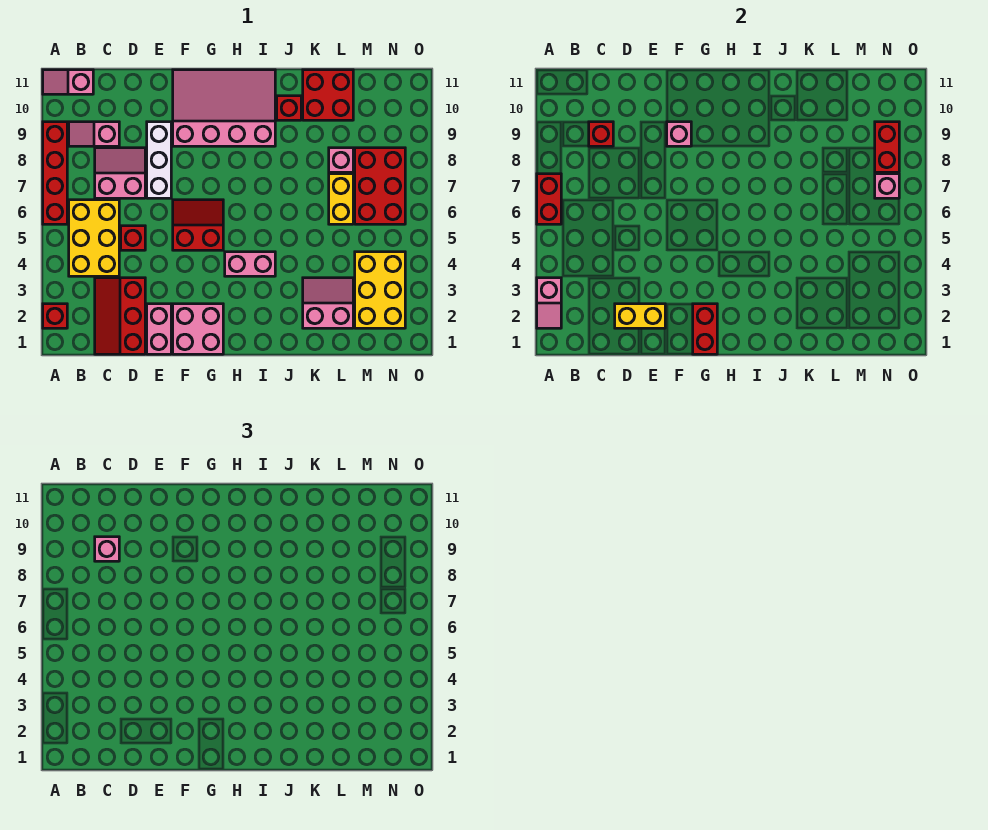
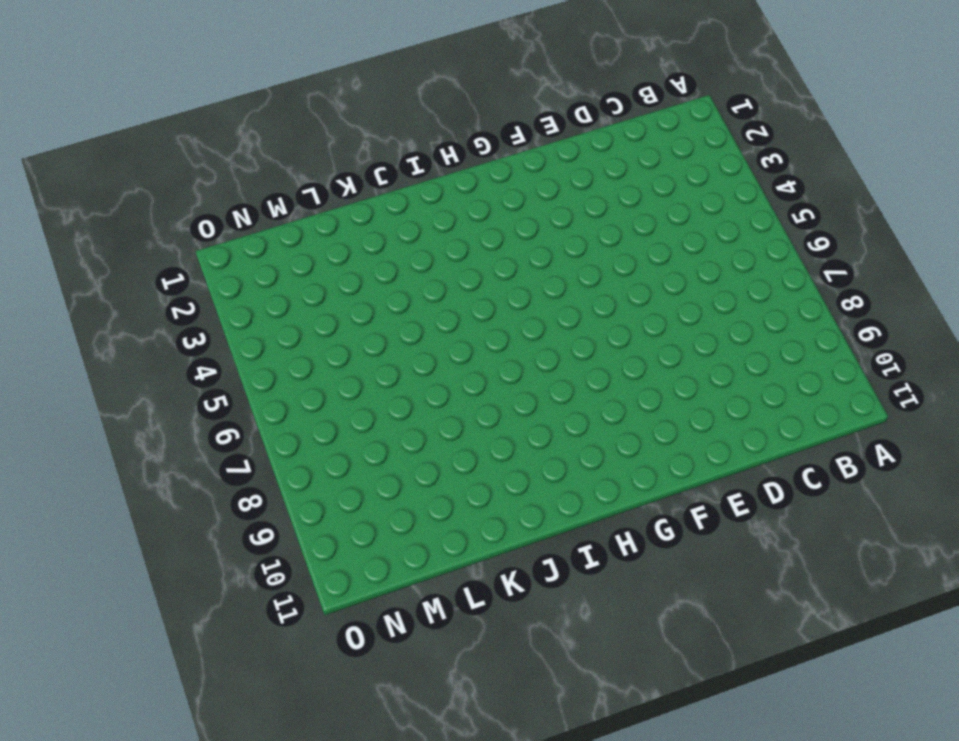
none -> red brick A2 level 1
none -> red brick A6:A9 level 1
none -> pink slope A11:B11 level 1 top B
none -> yellow brick B4:C6 level 1

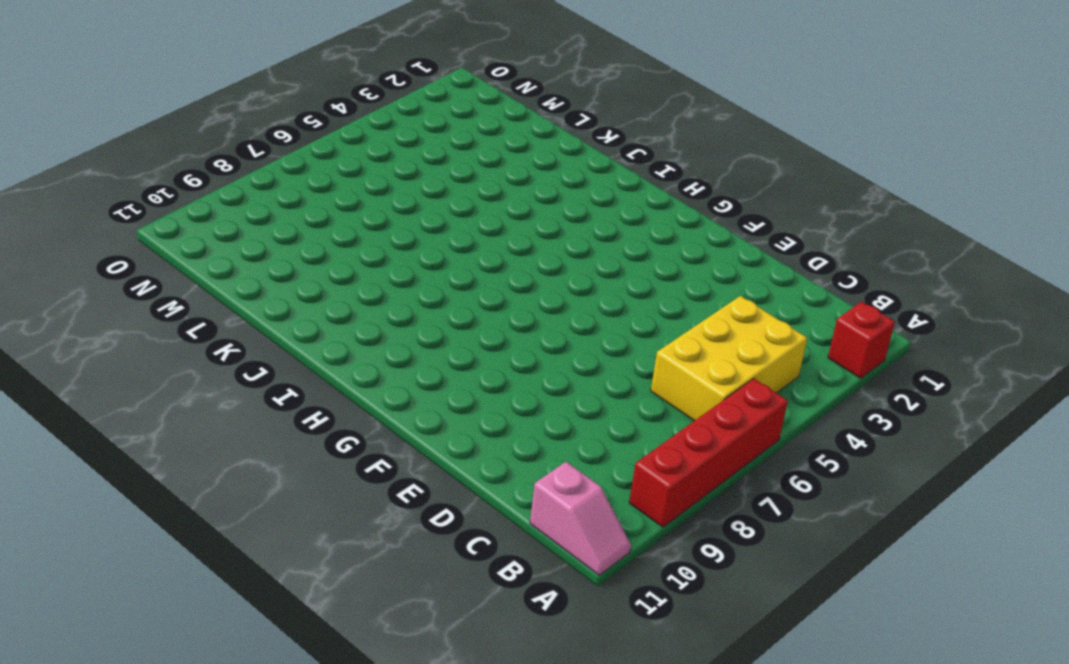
none -> pink slope B9:C9 level 1 top C
none -> red slope C1:D3 level 1 top D
none -> pink slope C7:D8 level 1 top 7
none -> red brick D5 level 1

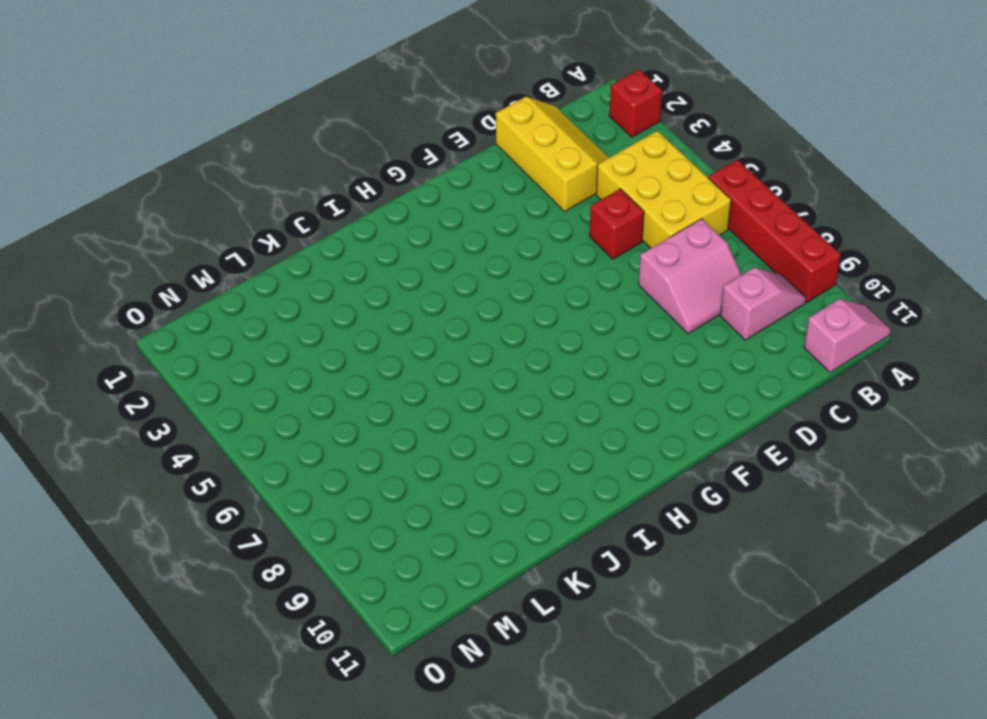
yellow slope C1:D3 level 1 top D -> red slope C1:D3 level 1 top D
none -> pink brick E1:E2 level 1
none -> white brick E7:E9 level 1
none -> pink brick F1:G2 level 1
none -> red slope F5:G6 level 1 top 5

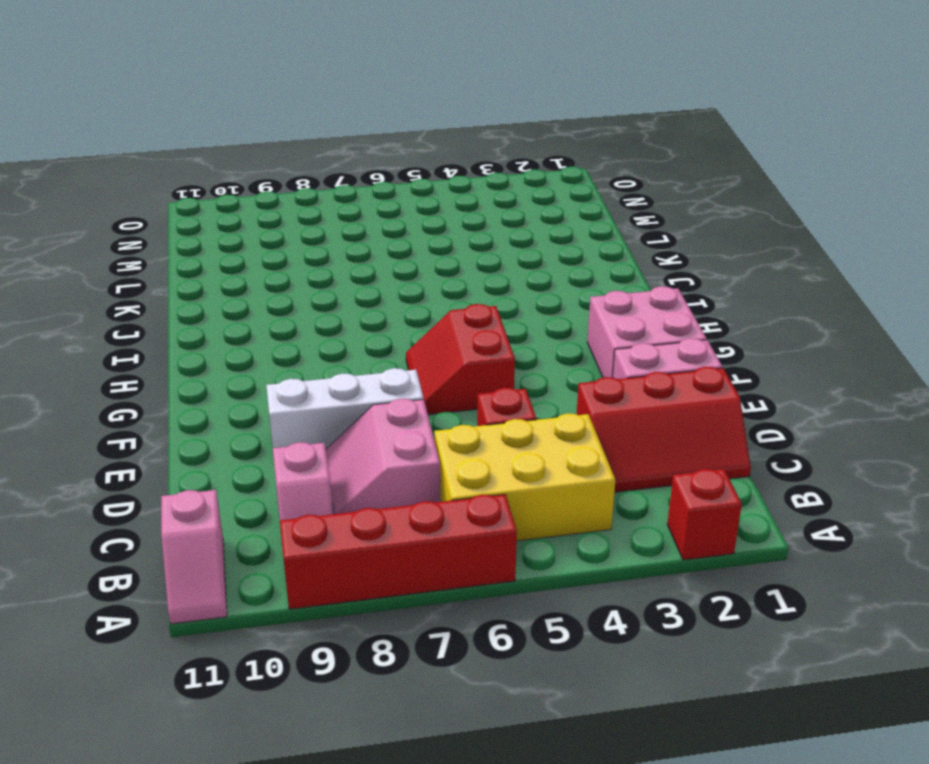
none -> pink slope F9:I11 level 1 top 9
none -> pink brick H4:I4 level 1
none -> red brick J10 level 1
none -> pink slope K2:L3 level 1 top 2

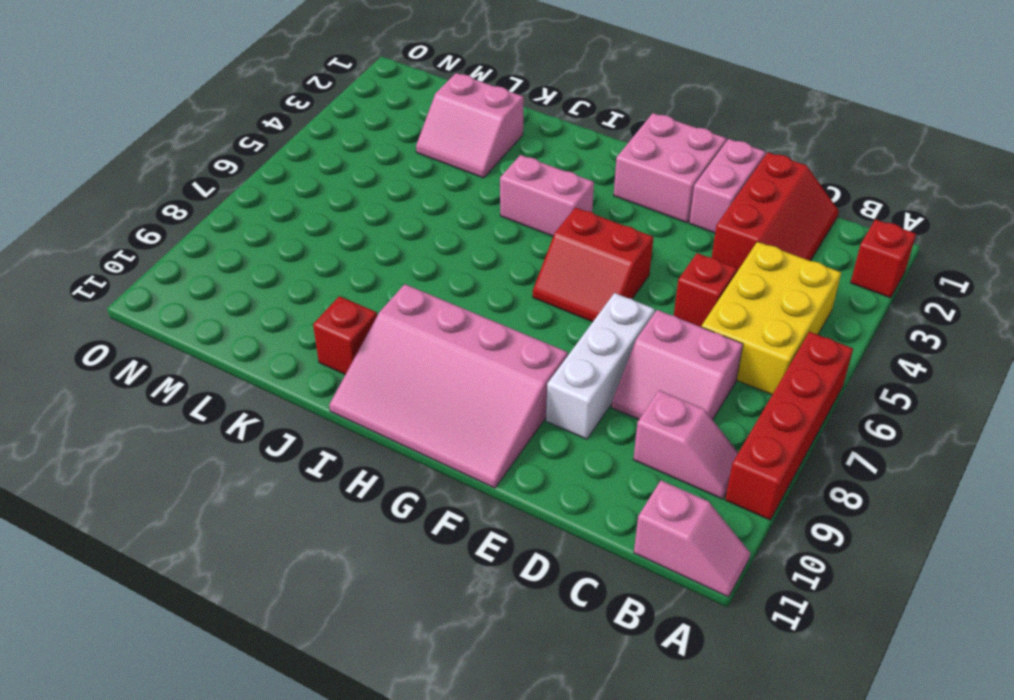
none -> red brick K10:L11 level 1
none -> yellow brick L6:L7 level 1
none -> pink brick L8 level 1
none -> yellow brick M2:N4 level 1

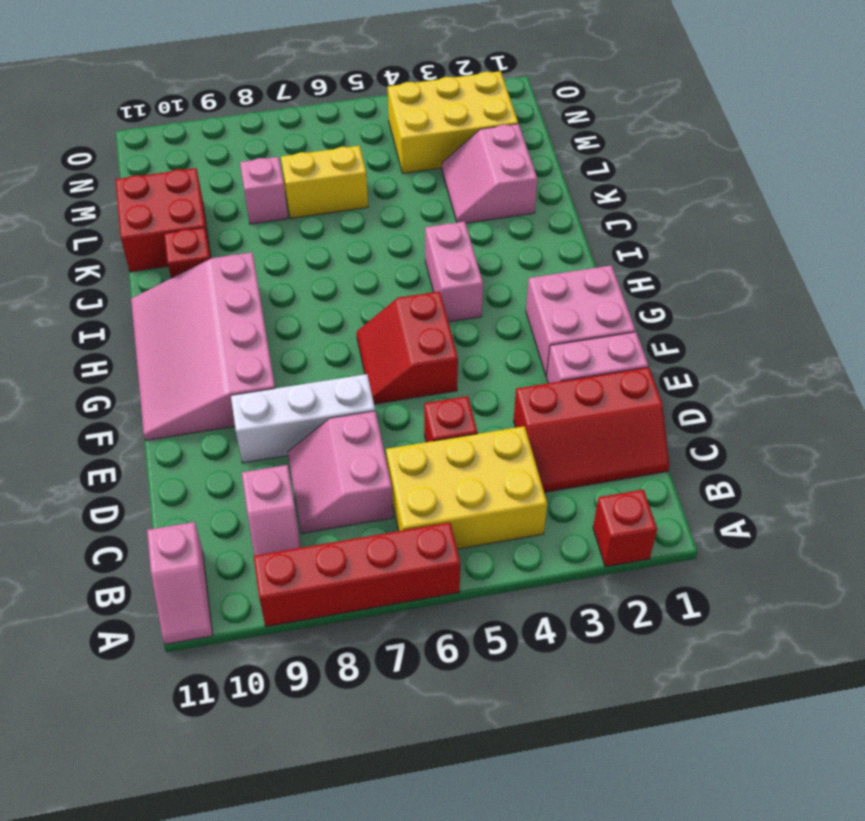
none -> red brick M6:N8 level 1
none -> pink slope A2:A3 level 2 top 3
none -> red brick A6:A7 level 2
none -> red brick C9 level 2

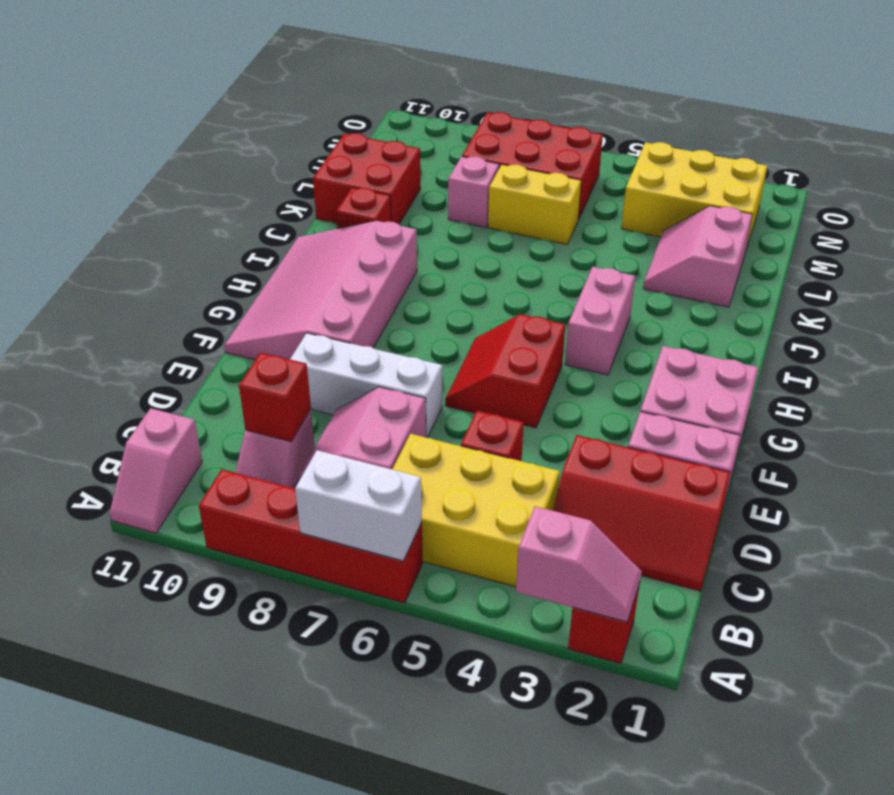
white brick A6:A7 level 2 -> red brick A6:A7 level 2
none -> yellow brick D2:E2 level 2
none -> pink brick F9 level 2
none -> red brick G1:G2 level 2
none -> pink brick N7 level 2

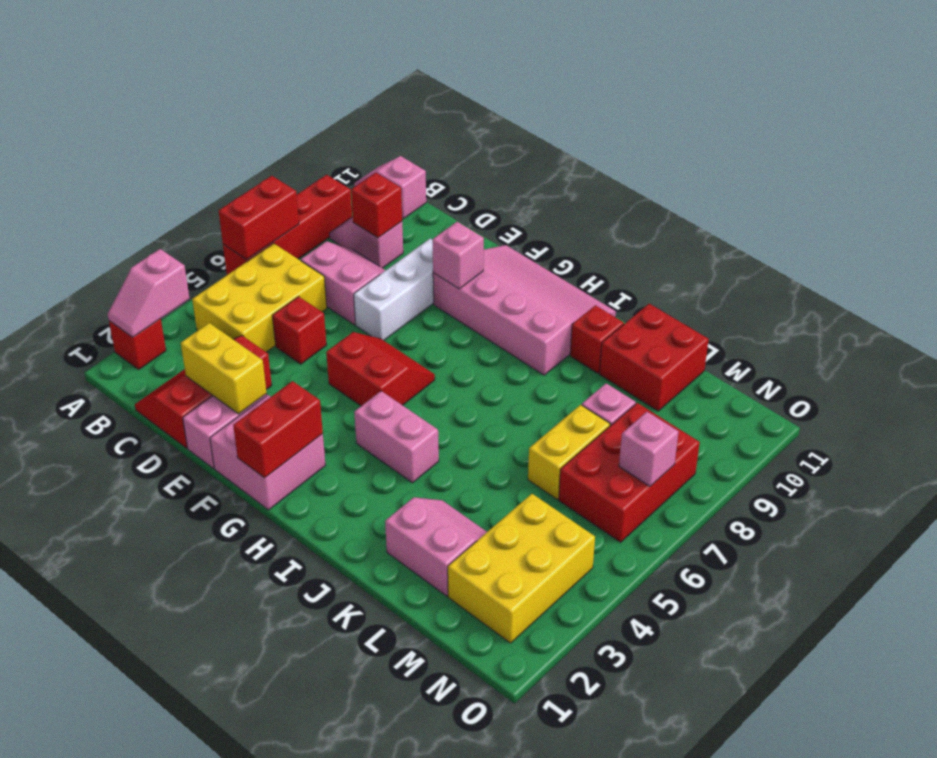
none -> red brick N8:N9 level 2
none -> pink brick C9 level 3

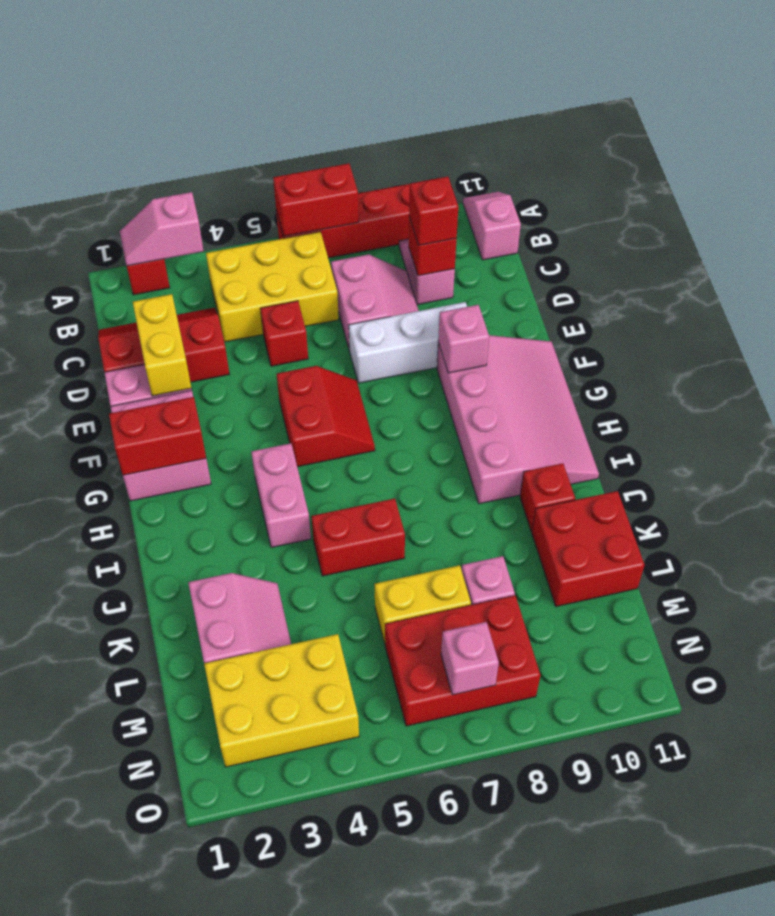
red brick C9 level 3 -> pink brick C9 level 3
red brick J5:J6 level 1 -> red brick N8:N9 level 2

